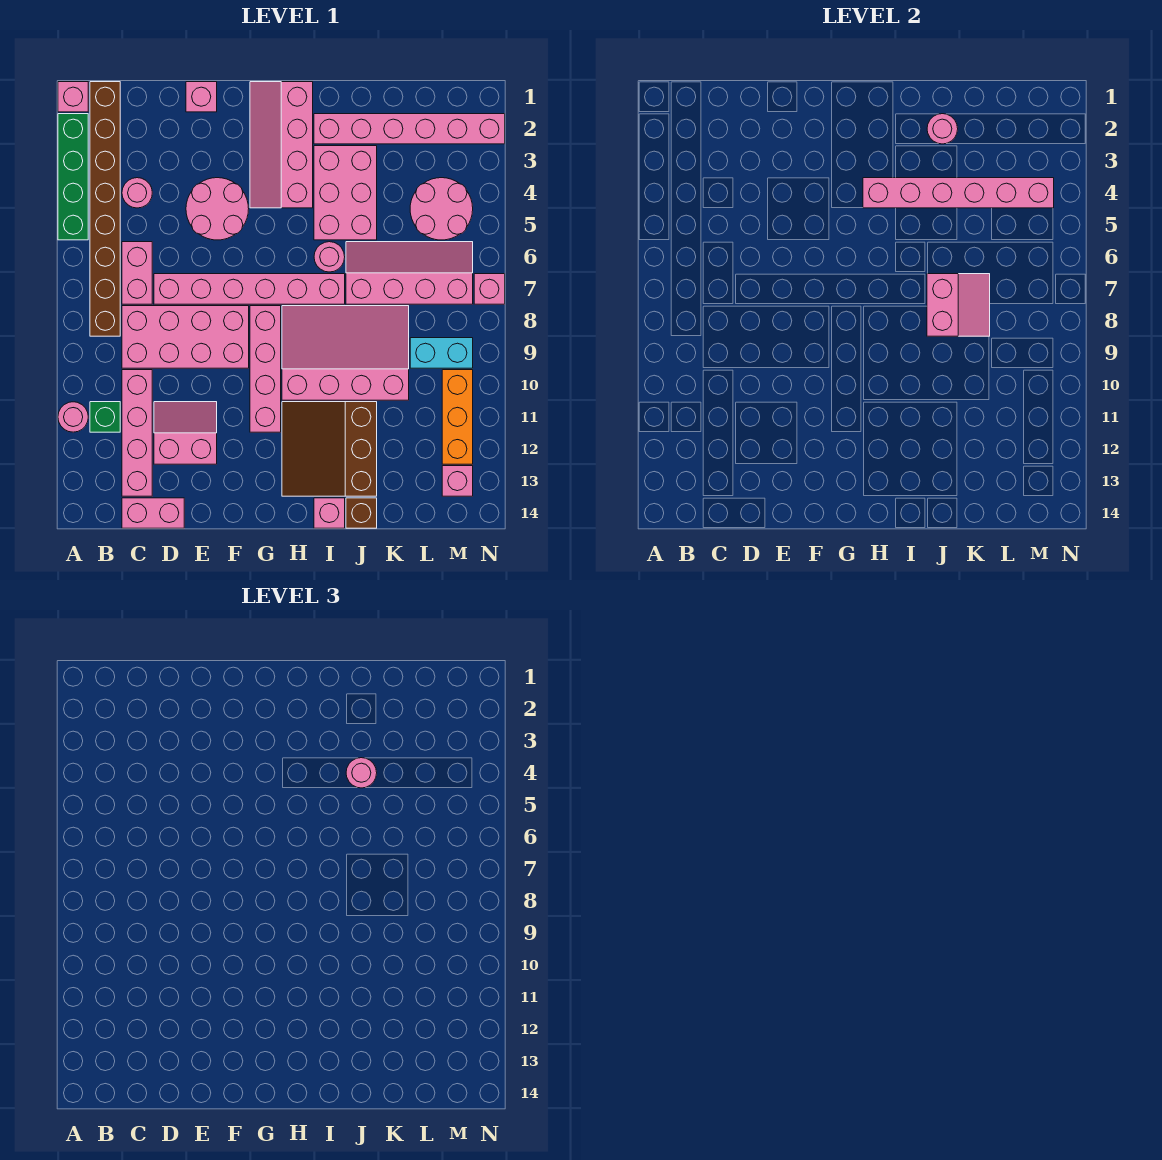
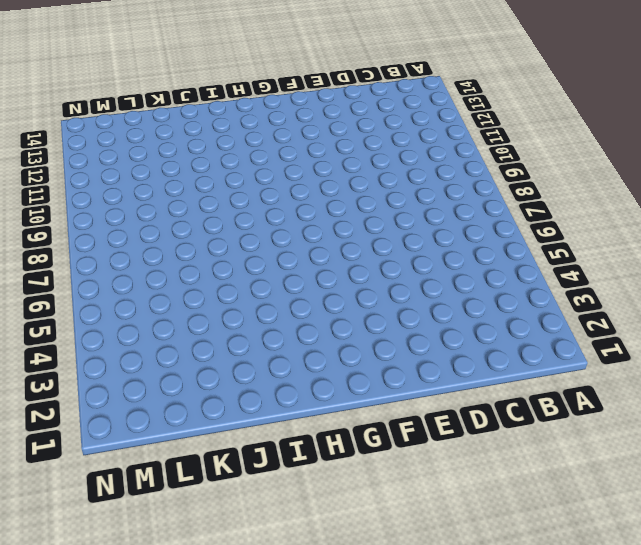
none -> pink brick A1 level 1
none -> green brick A2:A5 level 1
none -> pink round brick A11 level 1
none -> brown brick B1:B8 level 1

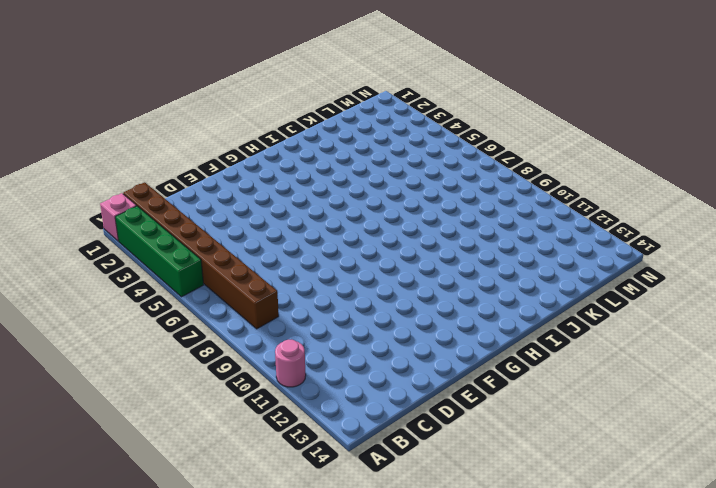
none -> green brick B11 level 1
none -> pink round brick C4 level 1
none -> pink brick C6:C7 level 1
none -> pink brick C8:F9 level 1

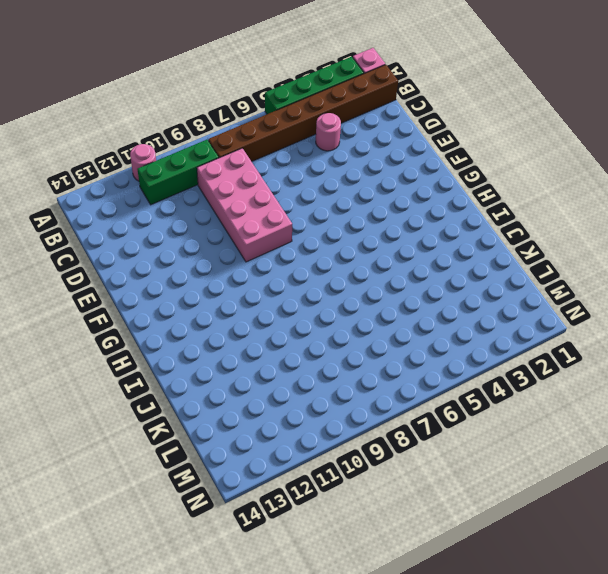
green brick B9:B11 level 1 -> green brick B11 level 1
none -> pink brick C6:C7 level 1
none -> pink brick C10:C13 level 1
none -> pink brick C14:D14 level 1
none -> pink brick D7:I7 level 1

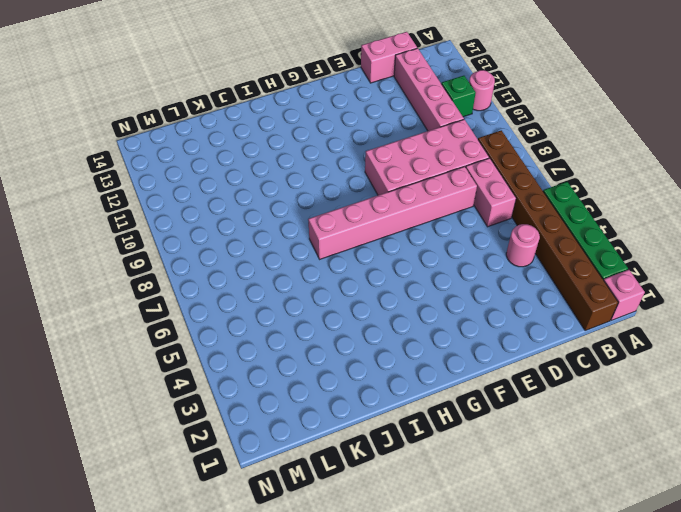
none -> pink slope D11:E12 level 1 top 12
none -> pink brick E1 level 1
none -> pink round brick E4:F5 level 1
none -> pink slope G1:H4 level 1 top H

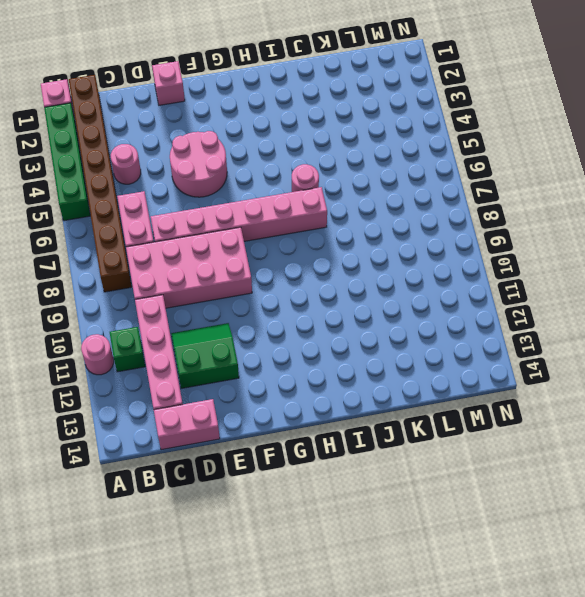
green slope D11:E12 level 1 top 12 -> pink slope D11:E12 level 1 top 12
none -> pink slope G1:H4 level 1 top H
none -> pink brick G8:G11 level 1
none -> pink slope H8:K10 level 1 top 10
none -> brown slope H11:J13 level 1 top J

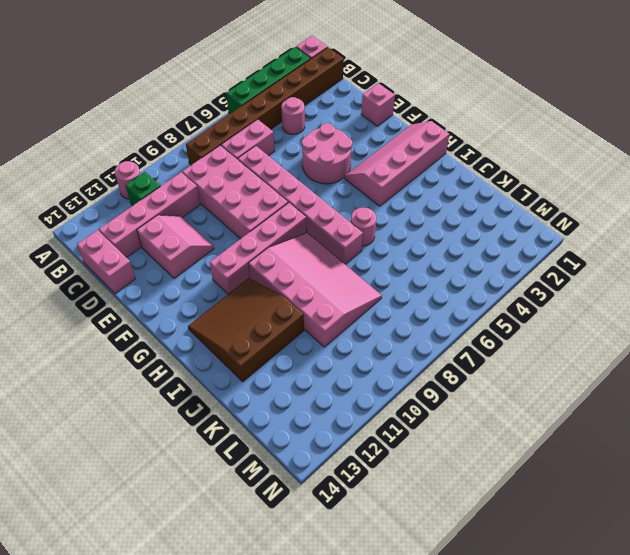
none -> pink brick I2:N2 level 1
none -> pink brick I3:J5 level 1
none -> pink brick I14 level 1
none -> pink slope J6:M7 level 1 top 7

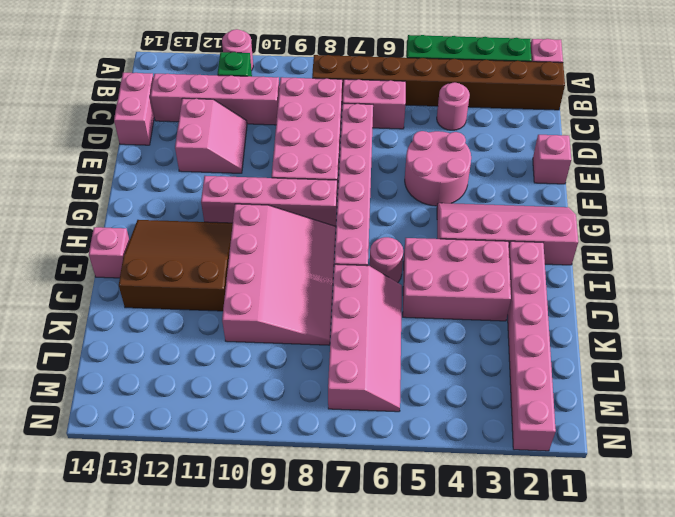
none -> brown brick J14 level 1
none -> pink round brick L4:M5 level 1
none -> cyan brick L9:M9 level 1
none -> orange brick M10:M12 level 1

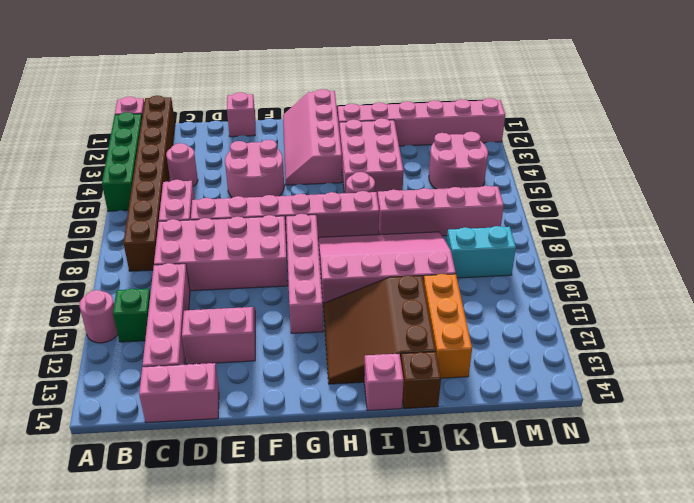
orange brick K11:K13 level 1 -> orange brick M10:M12 level 1
none -> pink brick M13 level 1
none -> pink brick N7 level 1
none -> pink brick H4:M4 level 2
none -> pink round brick J2 level 2

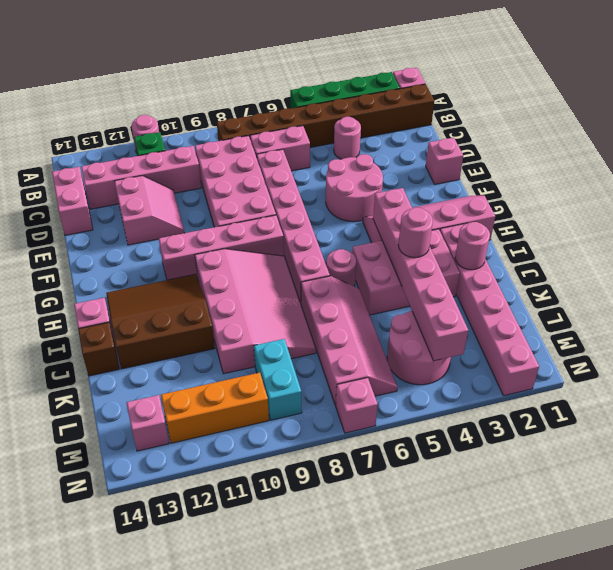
none -> pink slope J7:K8 level 2 top J

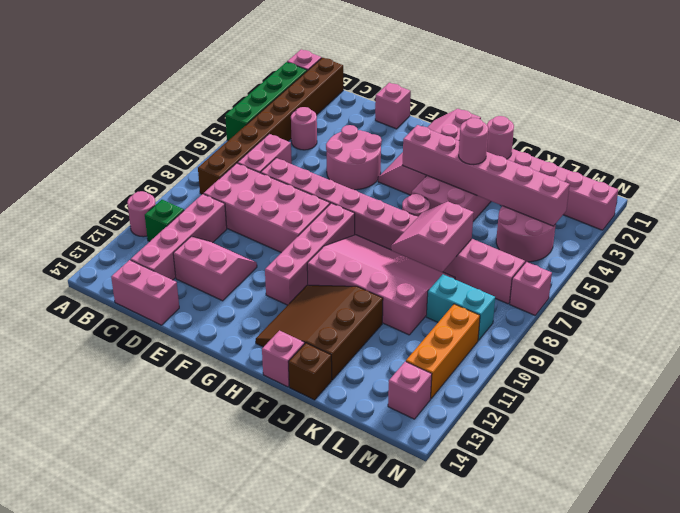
pink slope J7:K8 level 2 top K -> pink slope J7:K8 level 2 top J

